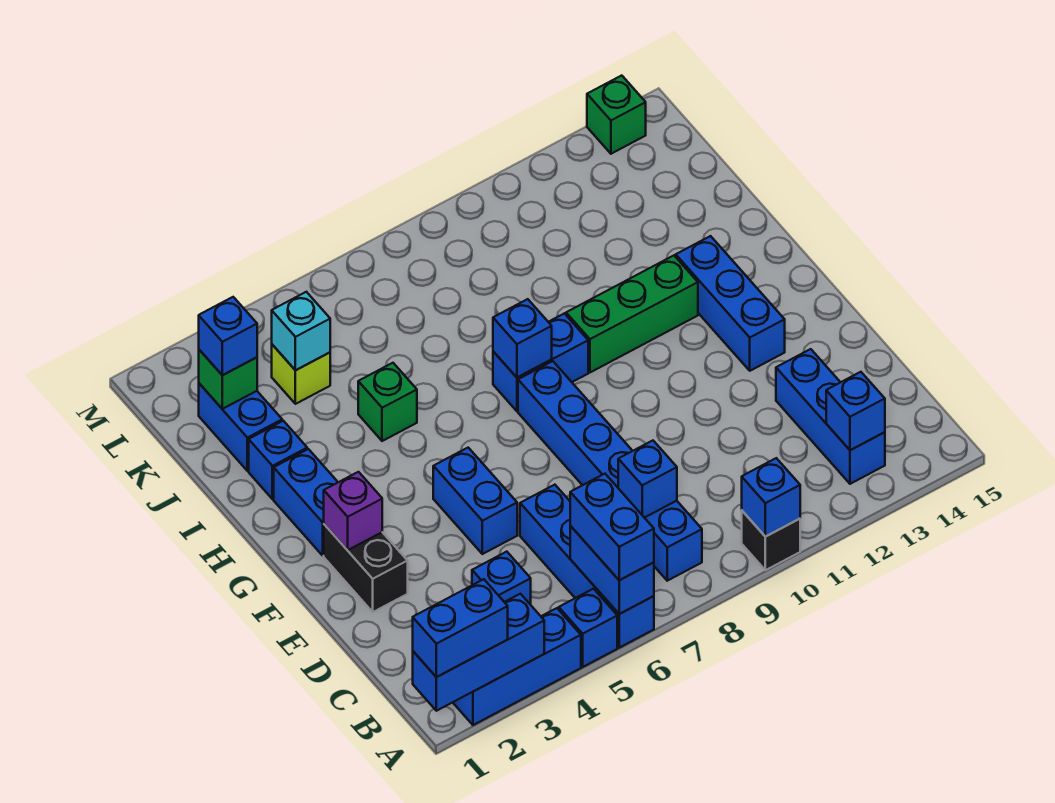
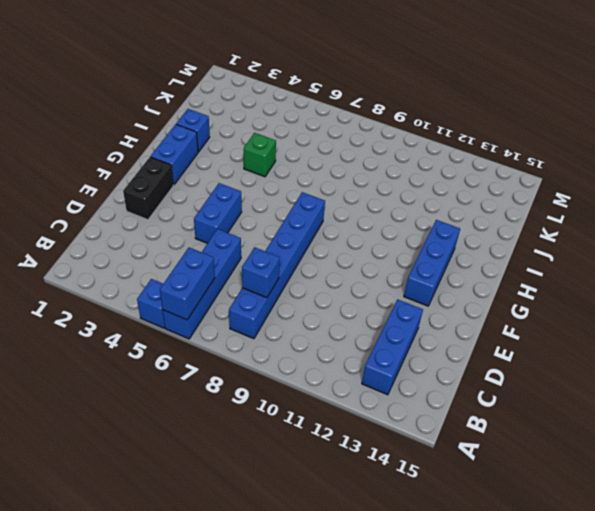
none -> blue brick A2:A4 level 1
none -> black brick A10 level 1
none -> blue brick C4 level 1
none -> blue brick H8:H9 level 1

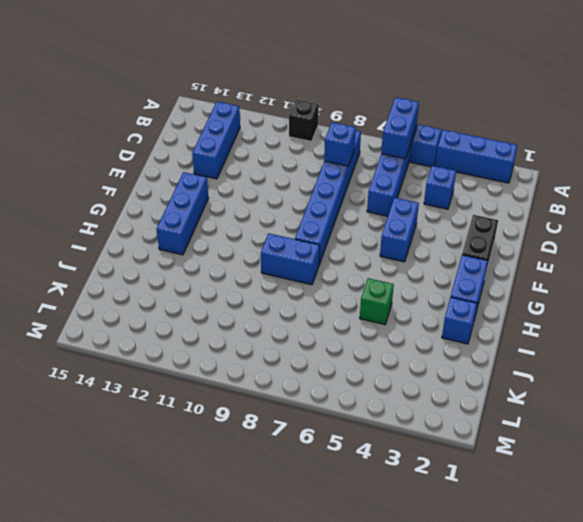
none -> green brick H10:H12 level 1
none -> blue brick J2:K2 level 1
none -> lime brick K4 level 1
none -> green brick M14 level 1

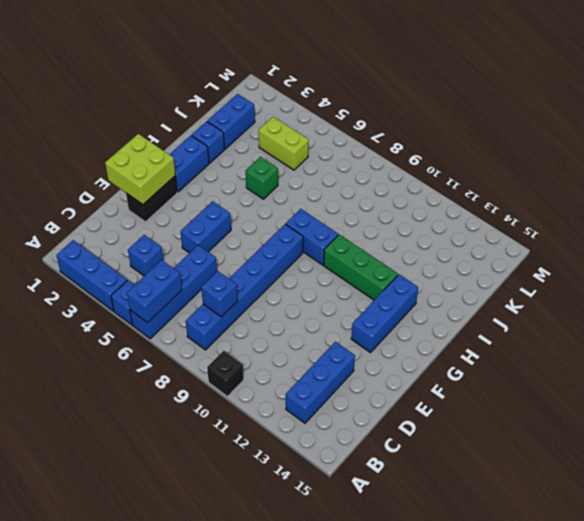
lime brick E1:F2 level 2 -> purple brick F2 level 2
lime brick K4:K5 level 1 -> lime brick K4 level 1
none -> green brick M14 level 1
none -> blue brick A1:A3 level 2
none -> blue brick A10 level 2
none -> blue brick B13 level 2

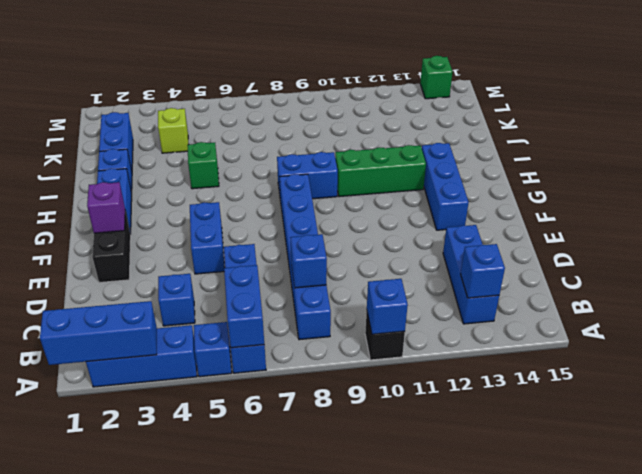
none -> blue brick H8 level 2
none -> green brick K2 level 2
none -> cyan brick K4 level 2
none -> blue brick A1:A2 level 3

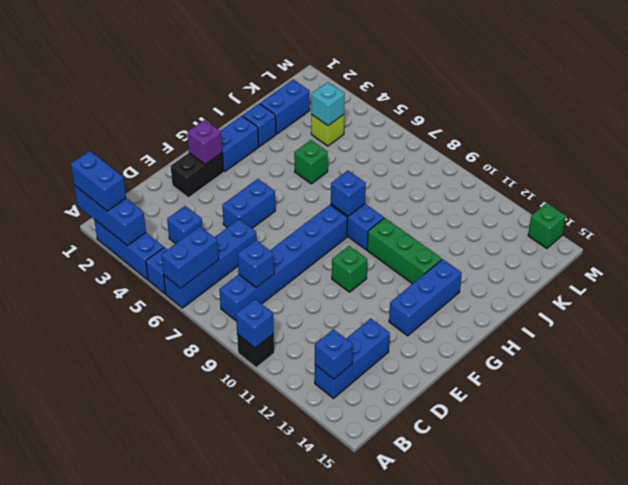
green brick F10 level 1 -> green brick K2 level 2
none -> blue brick A6:B6 level 3
none -> blue brick K2 level 3

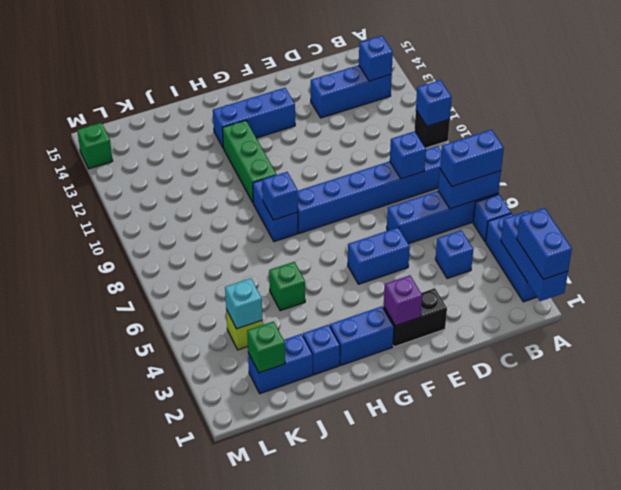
none -> blue brick K2 level 3

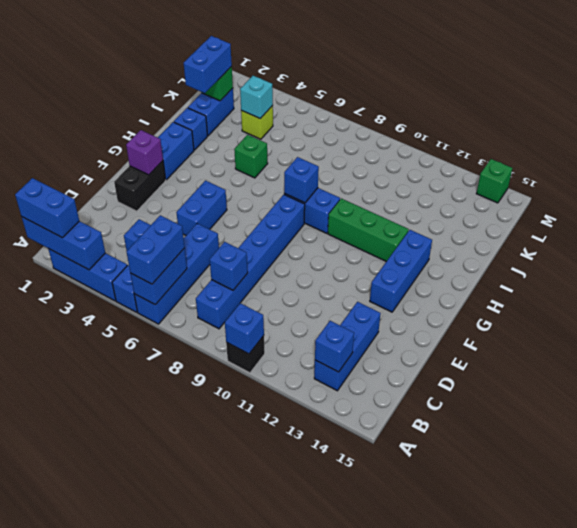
blue brick J2:K2 level 3 -> blue brick K2 level 3

